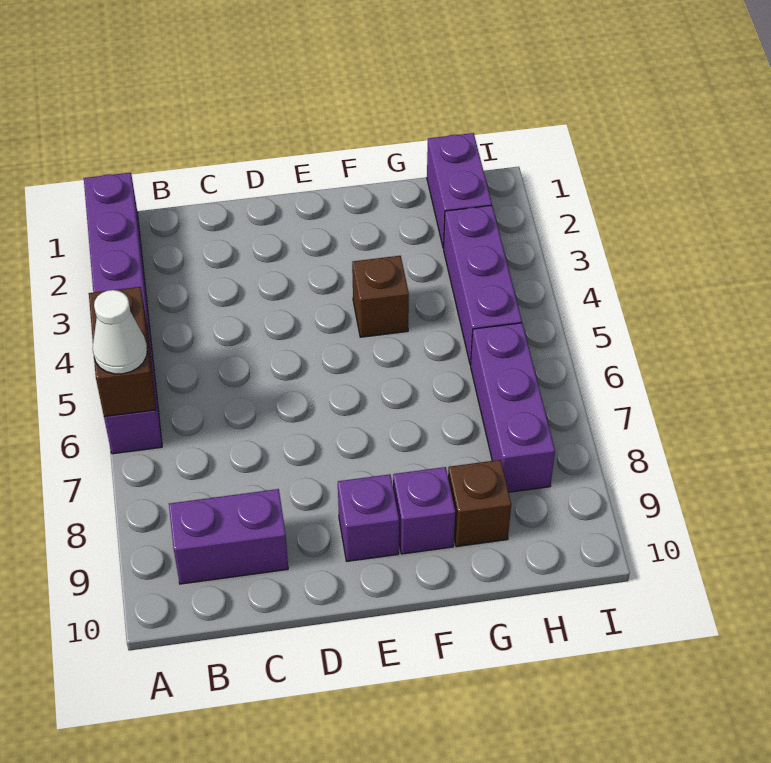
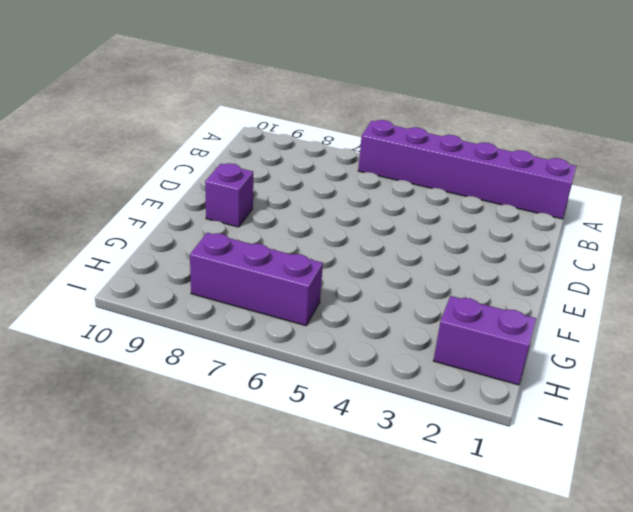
none -> purple brick B9:C9 level 1
none -> brown brick F4 level 1

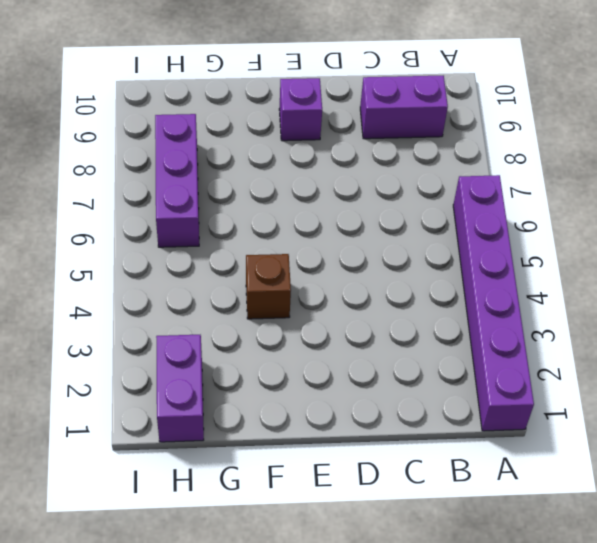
none -> purple brick F9 level 1
none -> brown brick G9 level 1

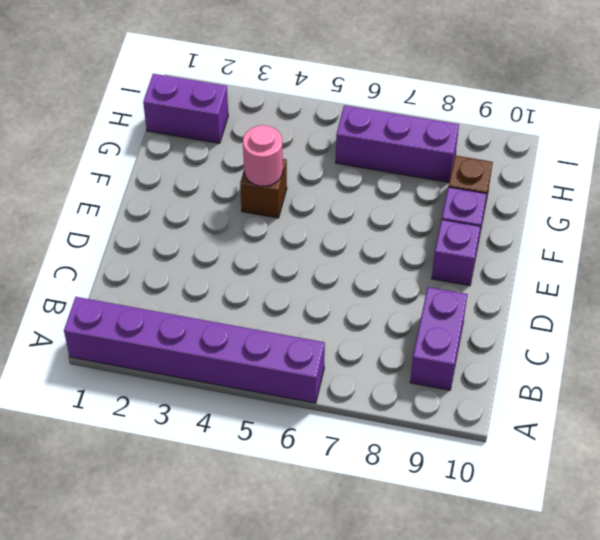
pink round brick F4 level 2 -> none
none -> purple brick H3:H5 level 1
none -> brown brick A5:A6 level 2

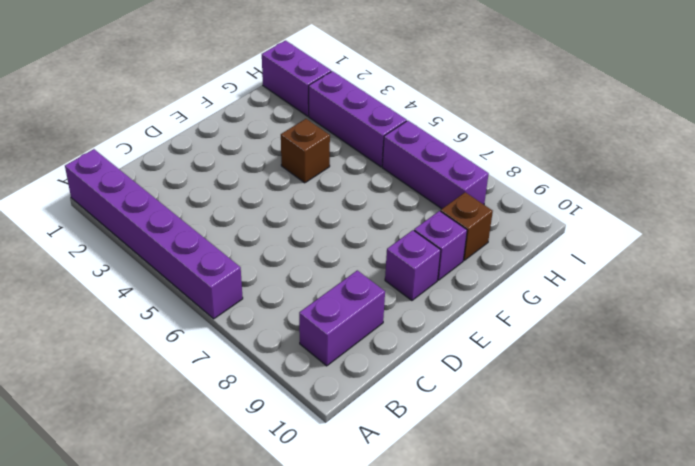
none -> brown brick A5:A6 level 2
none -> white cone A6 level 3

